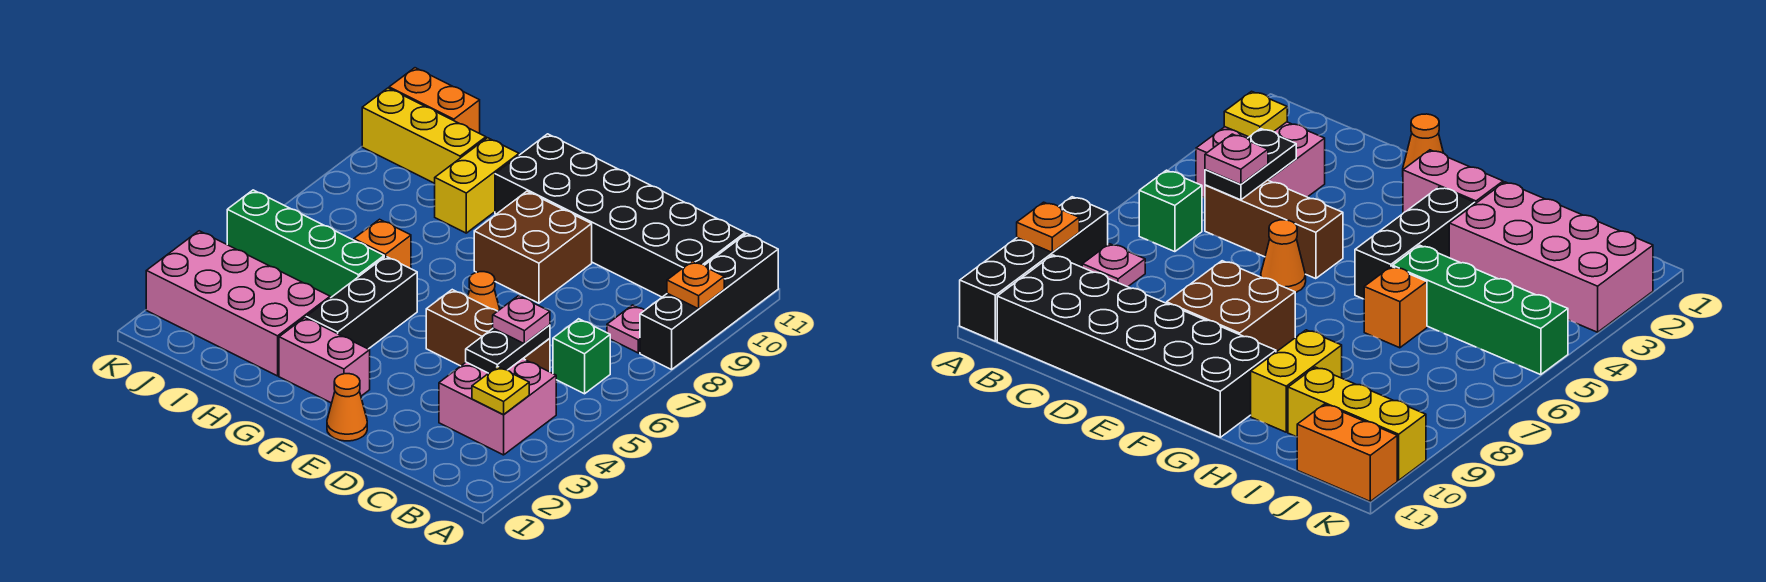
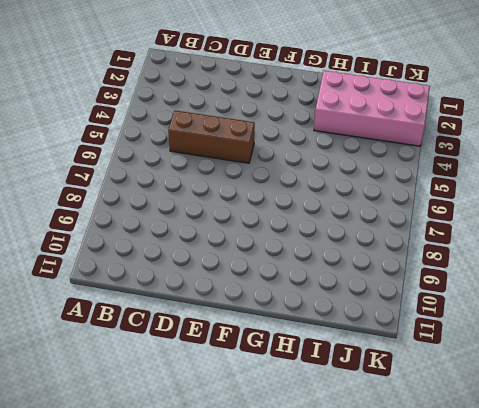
none -> black brick A8:A11 level 1
none -> pink brick B3:C4 level 1
none -> green brick B6 level 1

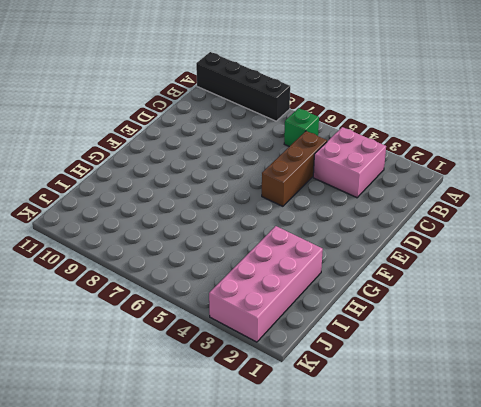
none -> pink plate B8 level 1
none -> black brick B10:G11 level 1
none -> orange cone E1 level 1

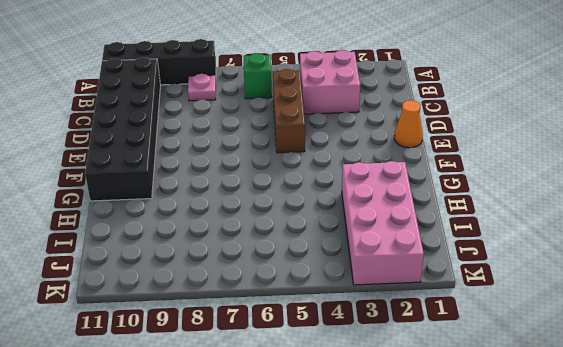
none -> orange cone E6 level 1
none -> brown brick E8:F9 level 1
none -> pink brick F2:G2 level 1

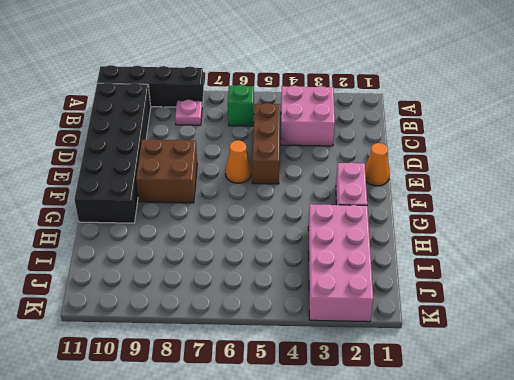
none -> black brick G3:G5 level 1
none -> green brick H5:K5 level 1
none -> orange brick H6 level 1

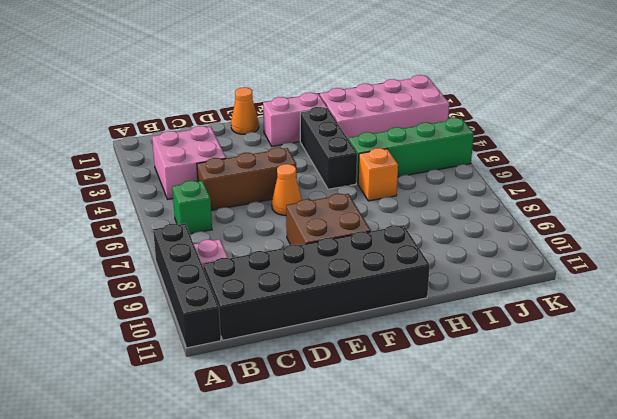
none -> yellow brick H9:H10 level 1
none -> yellow brick I10:K10 level 1
none -> orange brick J11:K11 level 1

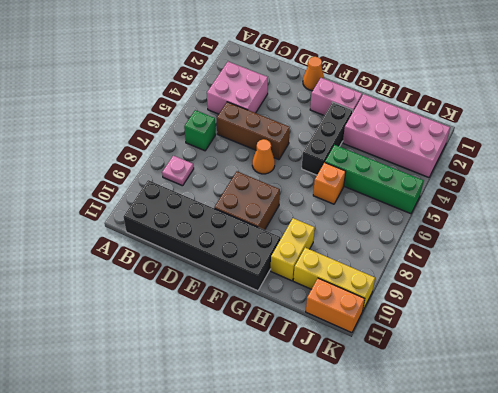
none -> black brick A8:A11 level 1
none -> orange plate A9 level 2
none -> yellow plate B3 level 2

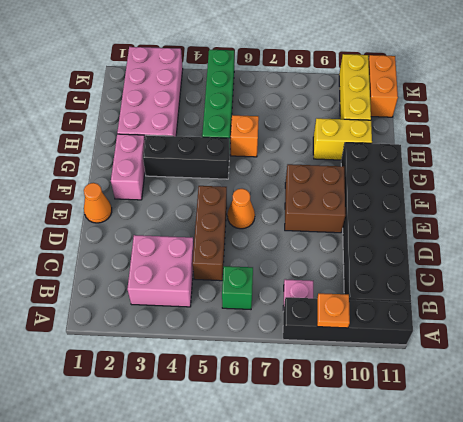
none -> yellow plate B3 level 2
none -> black plate C4:C5 level 2
none -> pink plate C5 level 3

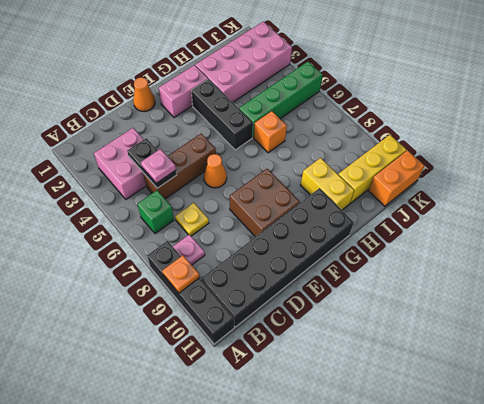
yellow plate C7 level 1 -> yellow plate B3 level 2

